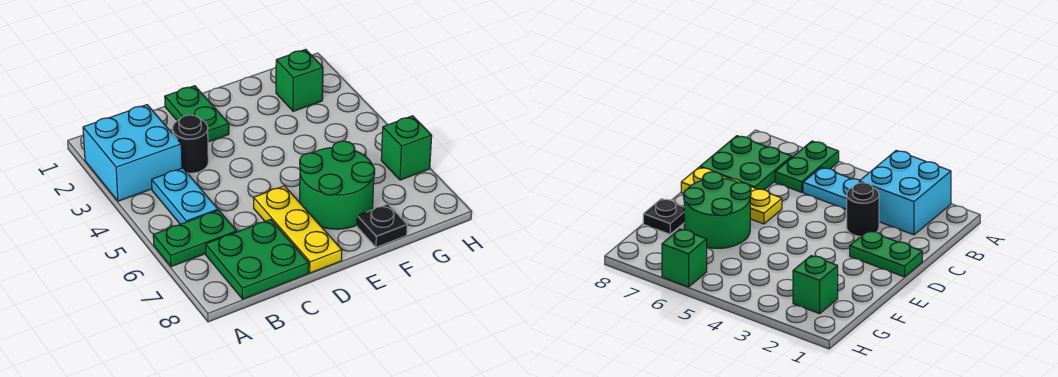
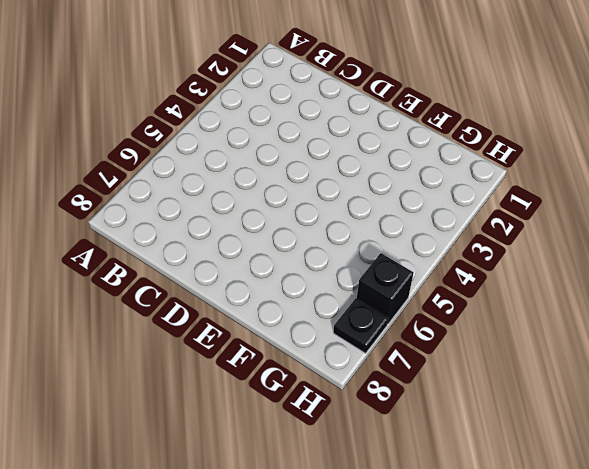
black brick H6 level 1 -> green brick H6 level 1
black plate H7 level 1 -> black plate F8 level 1
none -> cyan brick A2:B3 level 1
none -> green plate A6:B6 level 1

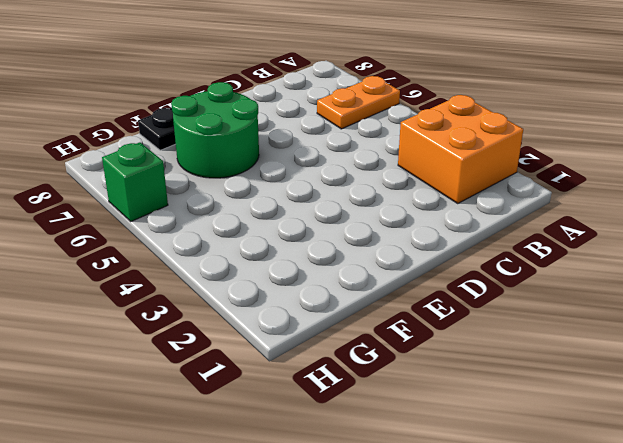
orange brick A2:B3 level 1 -> cyan brick A2:B3 level 1
orange plate A6:B6 level 1 -> green plate A6:B6 level 1
none -> cyan plate B4:B5 level 1
none -> green plate B7:C8 level 1

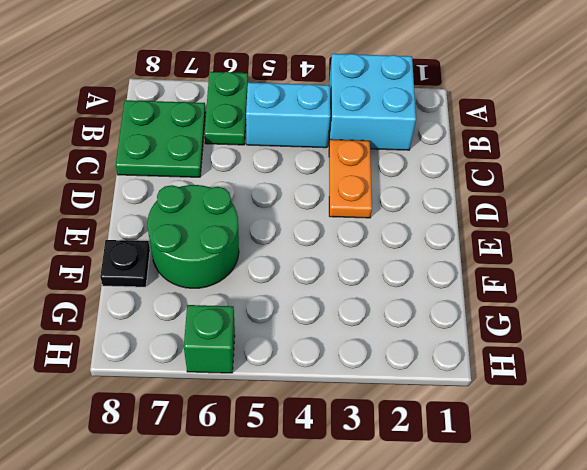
cyan brick B4:B5 level 1 -> cyan plate B4:B5 level 1
orange plate C3:D3 level 1 -> black round brick C3 level 1
none -> green plate D1:D2 level 1
none -> yellow plate D6:D8 level 1

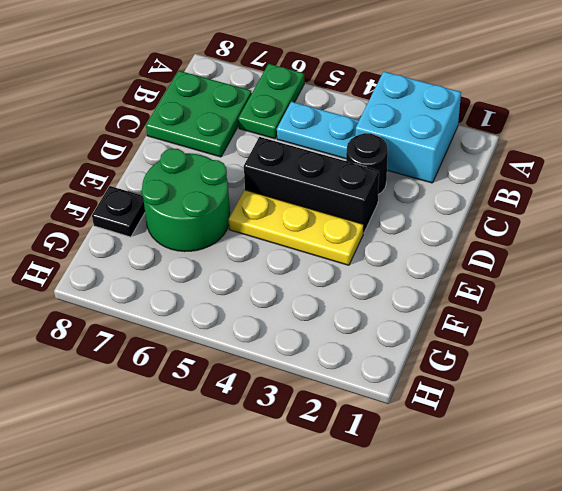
black brick D3:D5 level 1 -> none
yellow plate E3:E5 level 1 -> yellow plate D6:D8 level 1
none -> green plate D1:D2 level 1
none -> green brick G2 level 1

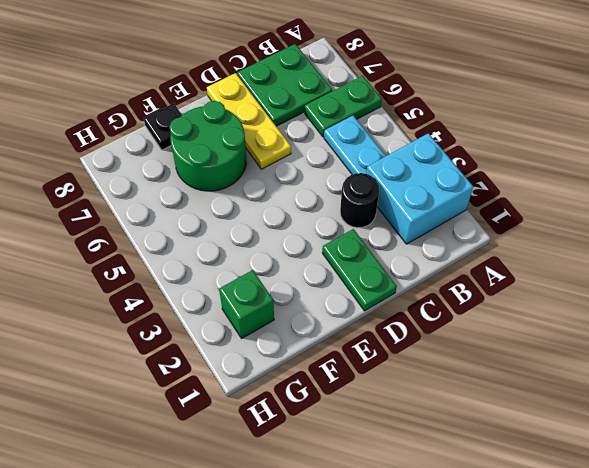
none -> green brick H6 level 1

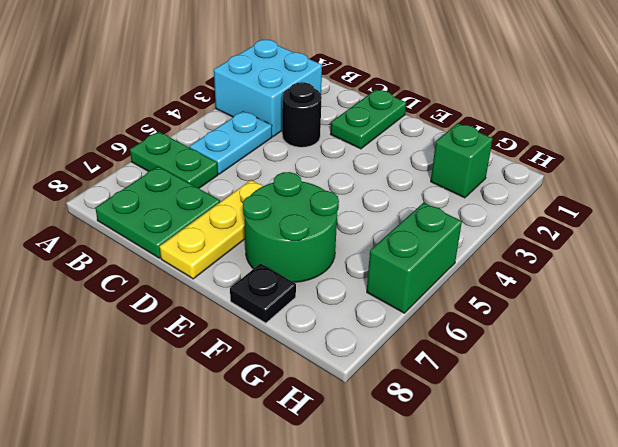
green brick H5:H6 level 1 -> green brick H6 level 1

